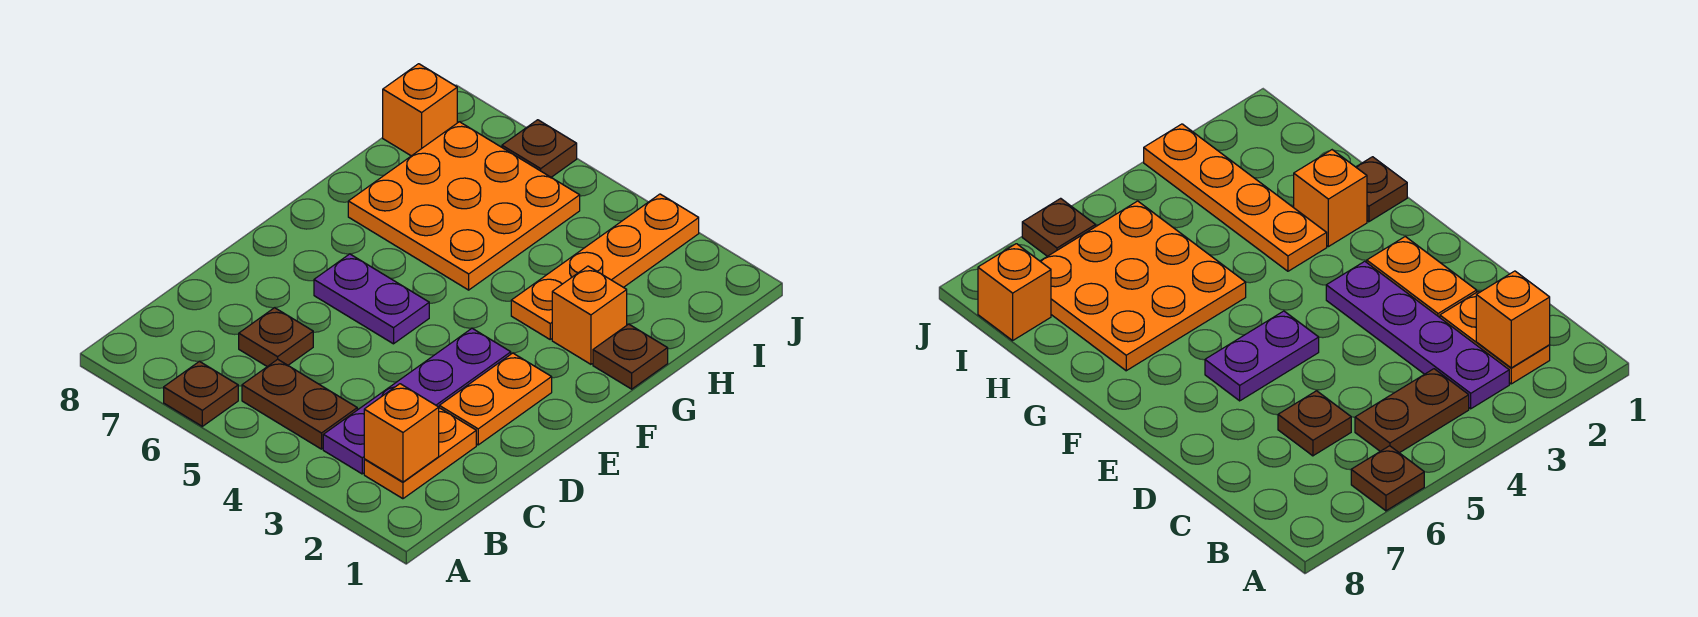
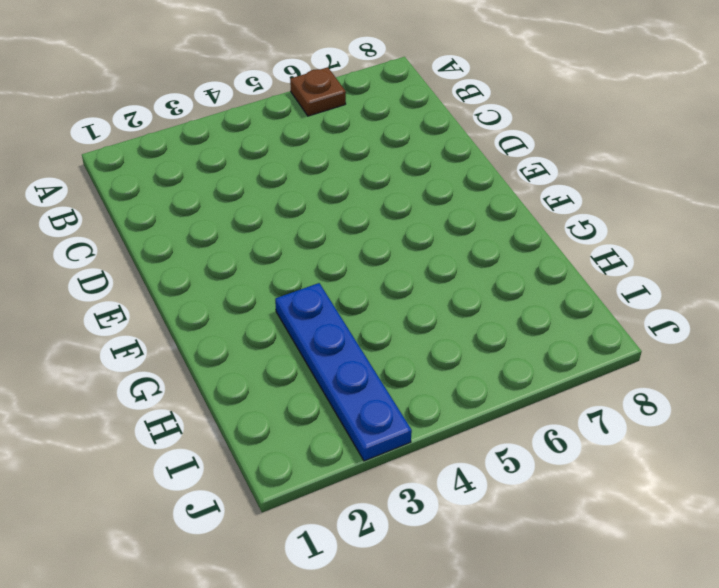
blue plate G3:J3 level 1 -> orange plate G3:J3 level 1
none -> orange plate B2:C2 level 1
none -> purple plate B3:E3 level 1
none -> brown plate B4:B5 level 1

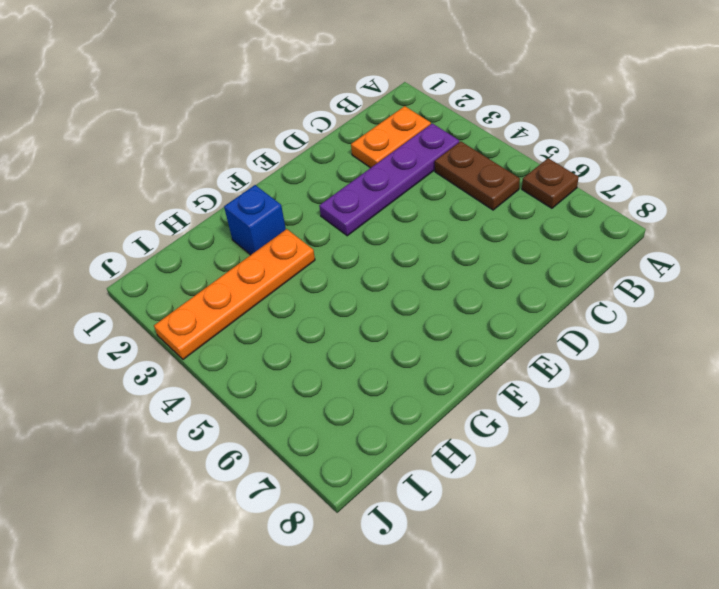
blue brick G2 level 1 -> orange brick G2 level 1
none -> brown plate C6 level 1
none -> orange plate D2:E2 level 1
none -> purple plate E5:E6 level 1

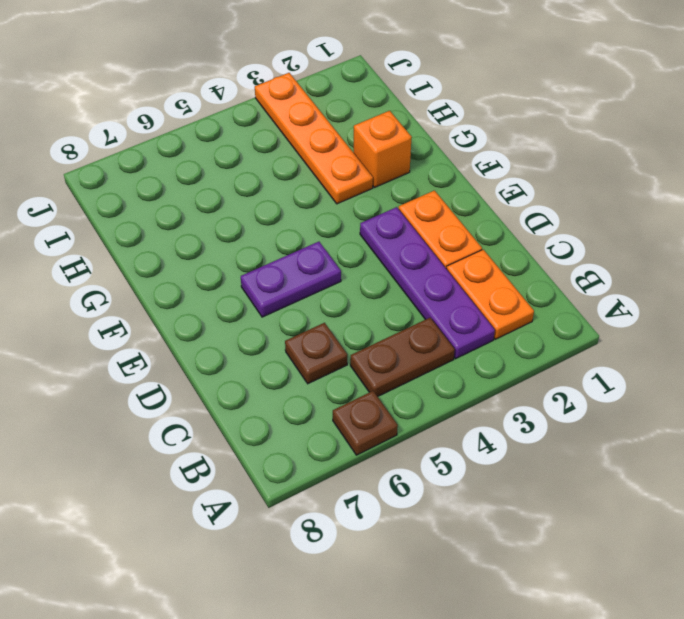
none -> brown plate G1 level 1
none -> orange plate G5:I7 level 1
none -> orange brick I8 level 1

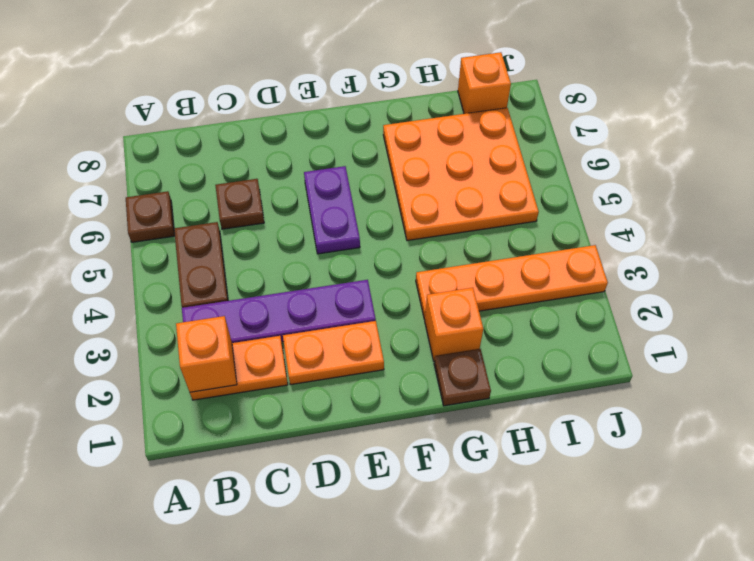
none -> brown plate J6 level 1

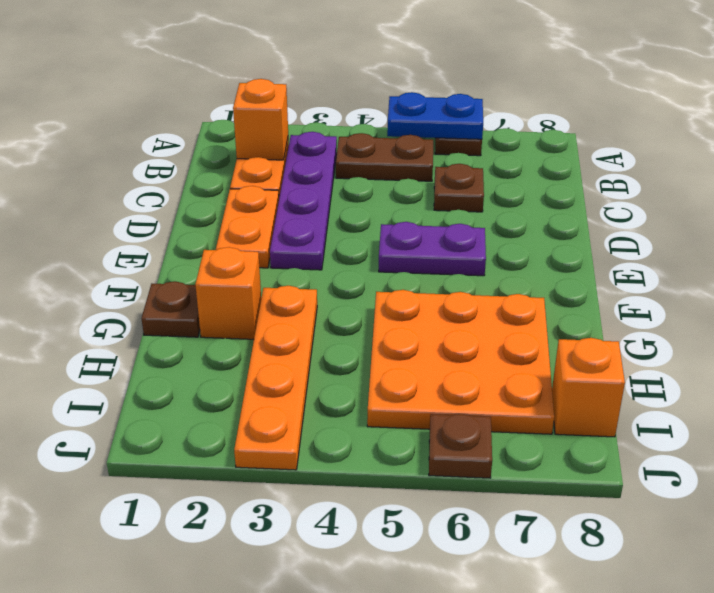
blue plate A5:A6 level 2 -> none

